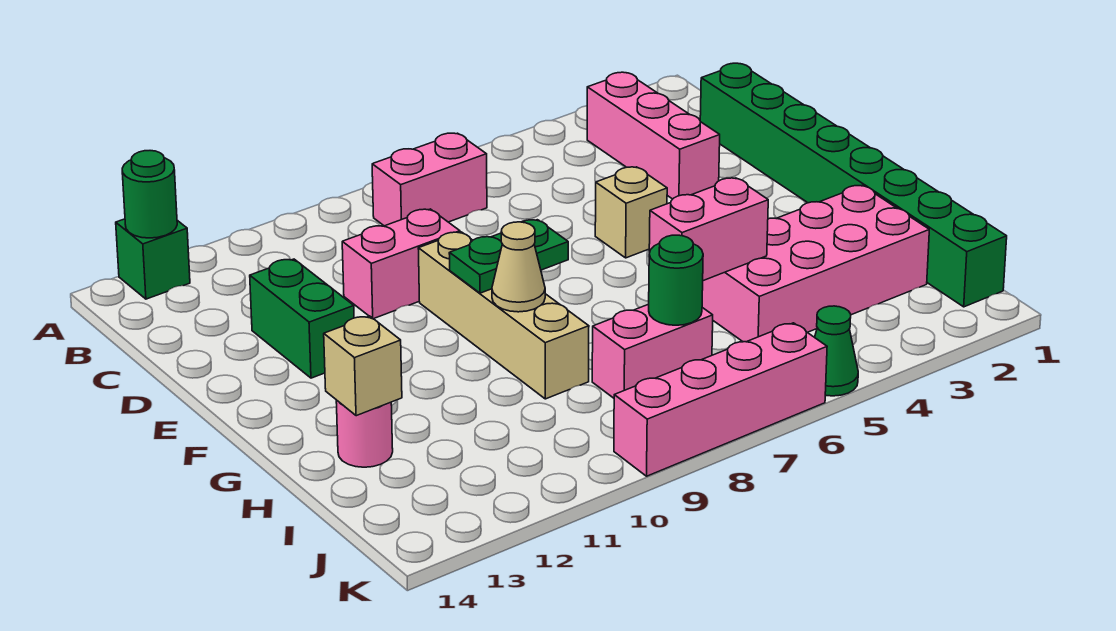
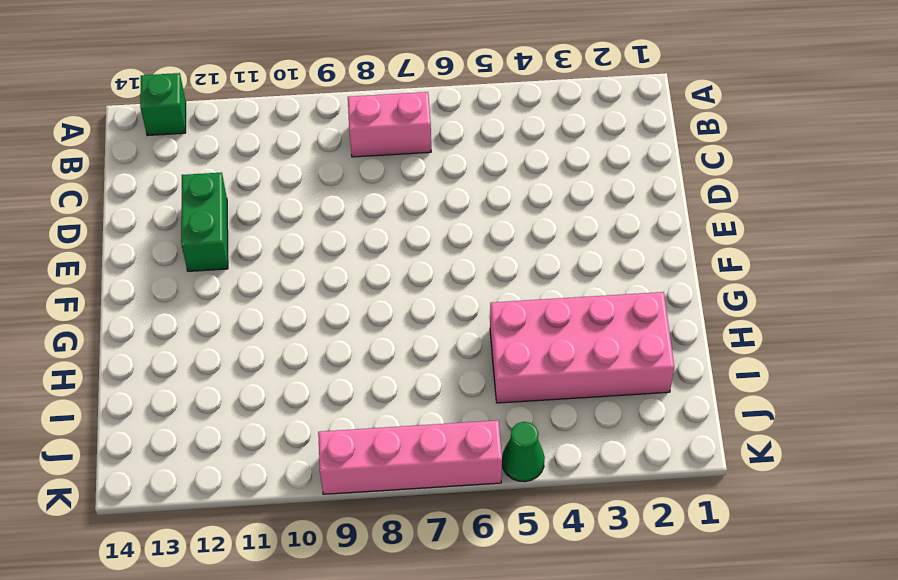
none -> pink brick B3:D3 level 1
none -> green brick C1:J1 level 1
none -> pink brick D9:D10 level 1

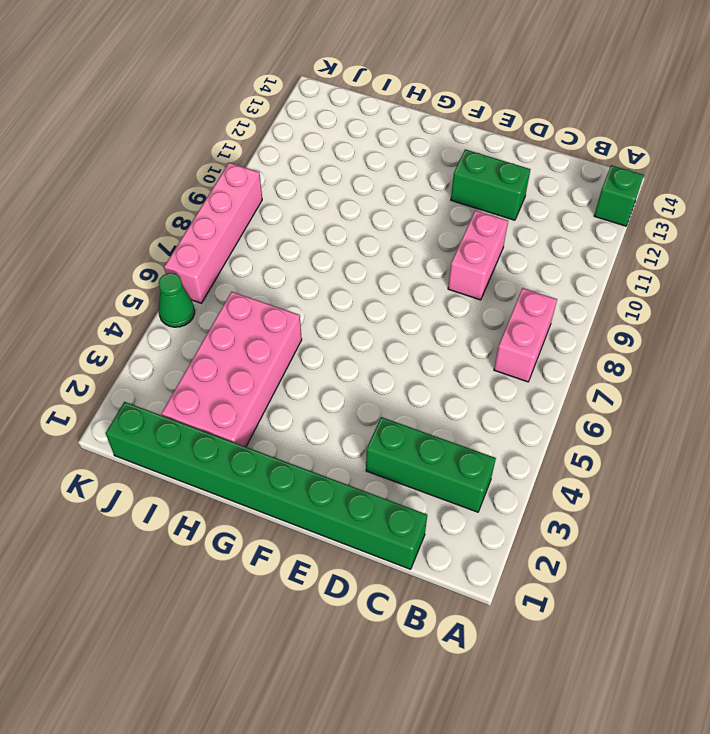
green brick B3:D3 level 1 -> pink brick B3:D3 level 1
none -> tan brick E5 level 1
none -> tan brick E9:H9 level 1
none -> pink round brick H13 level 1

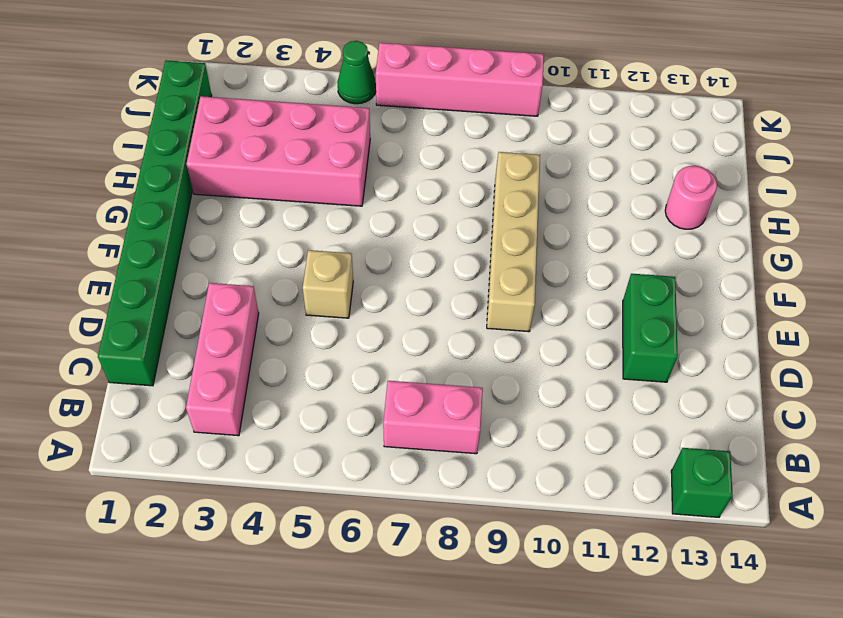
none -> pink brick D9:D10 level 1
none -> pink brick I7:I8 level 1
none -> green round brick A13 level 2

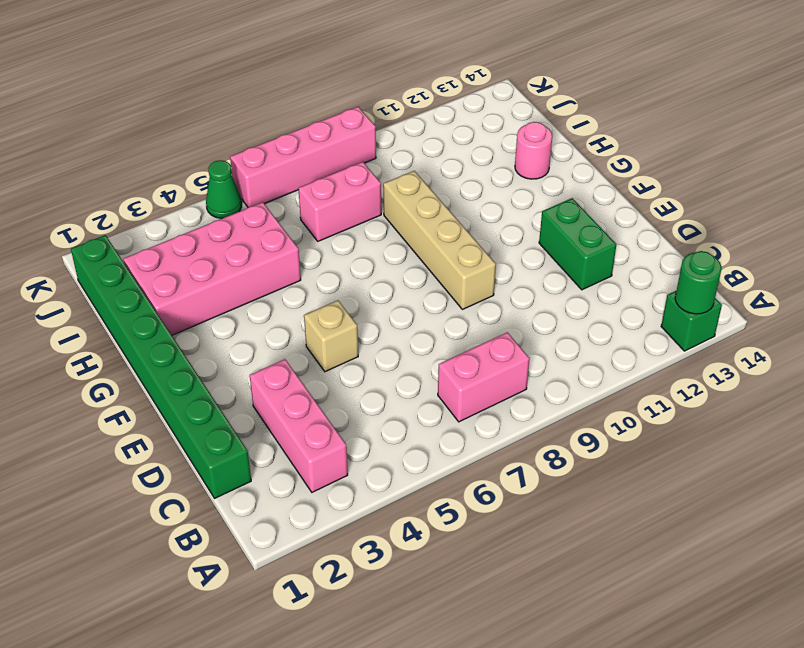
none -> pink brick D9:D10 level 1
none -> green plate F8:F9 level 2
none -> tan cone G9 level 2

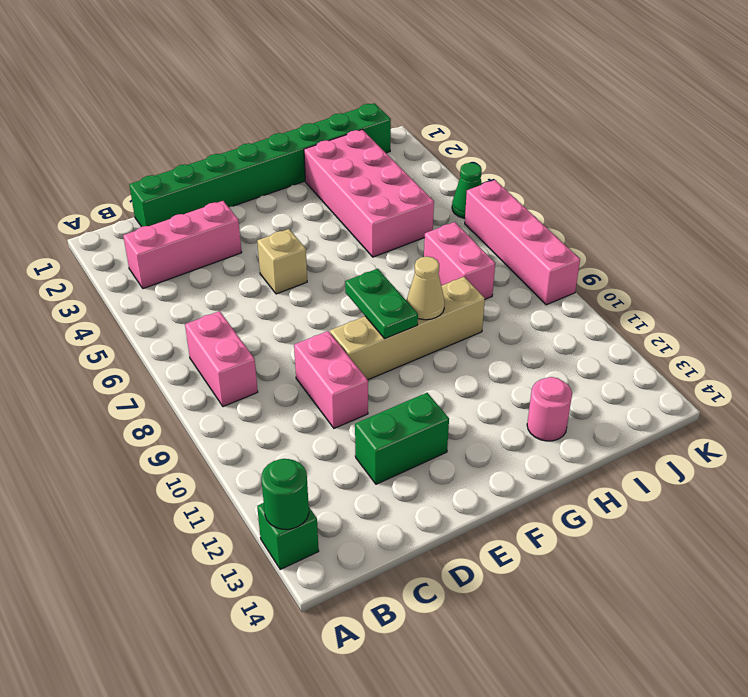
none -> pink brick H5:H6 level 2
none -> tan brick H13 level 2
none -> green round brick I7 level 2

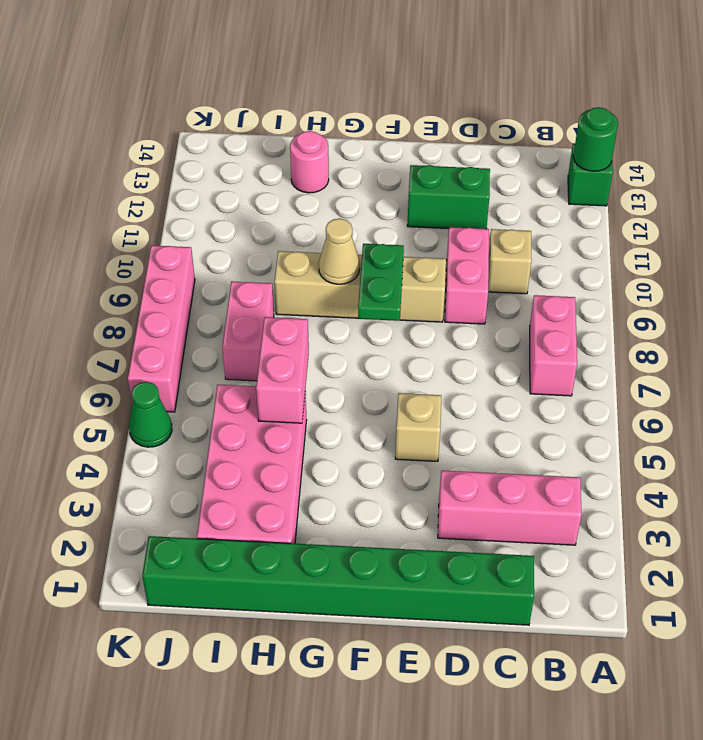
tan brick C10 level 1 -> tan brick H13 level 2
none -> green round brick I7 level 2

